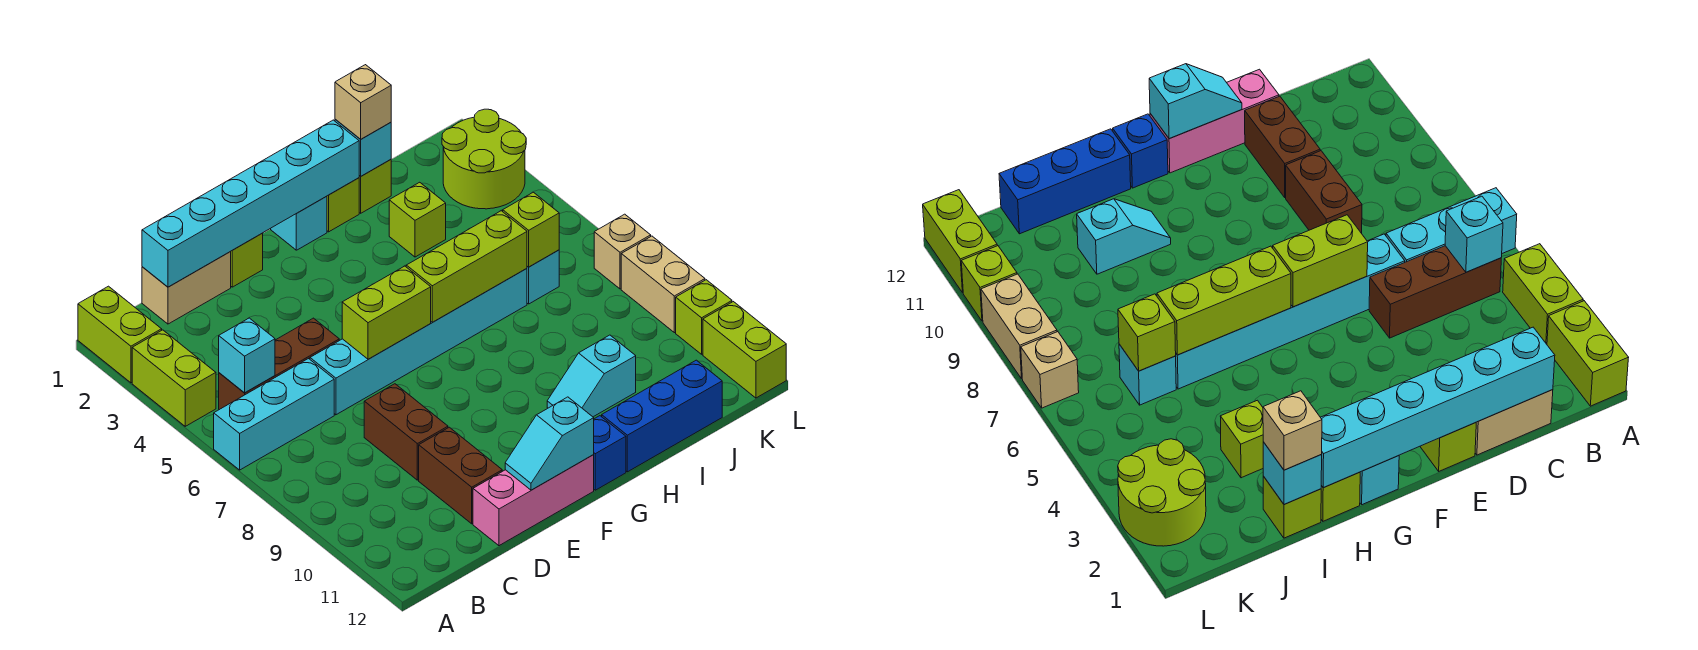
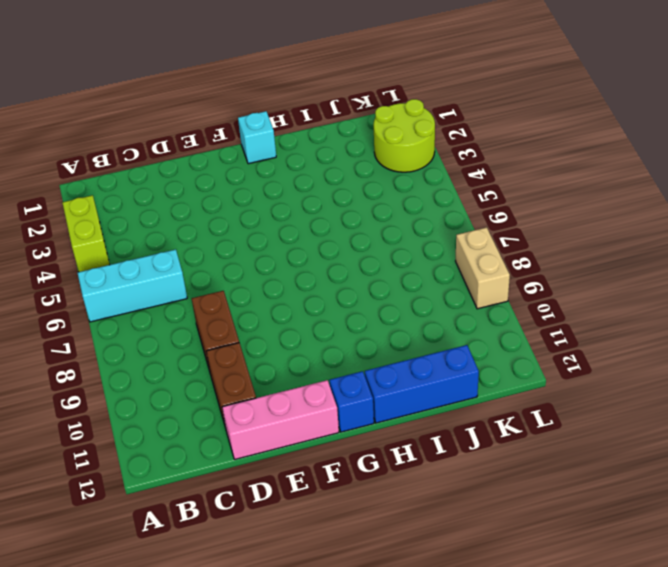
none -> lime brick A1:A2 level 1
none -> brown brick B5:D5 level 1
none -> tan brick C1:D1 level 1
none -> cyan brick D6:I6 level 1

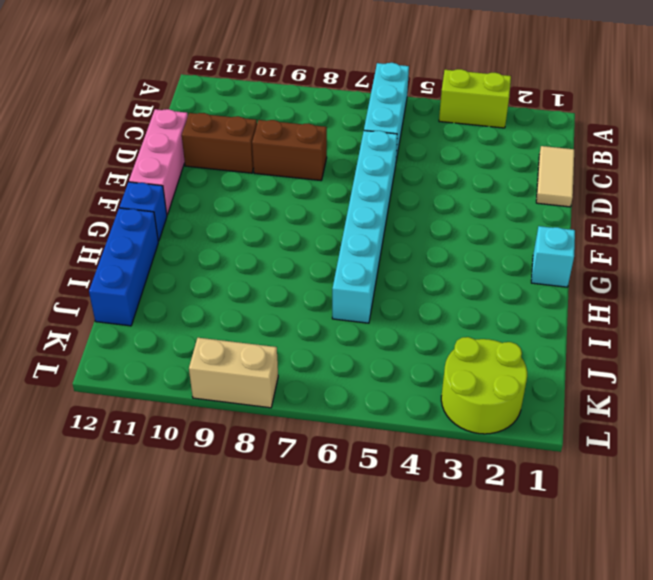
tan tile C1:D1 level 1 -> tan brick C1:D1 level 1
none -> lime brick A1:A2 level 1
none -> brown brick B5:D5 level 1
none -> lime brick E1 level 1
none -> lime brick H1 level 1

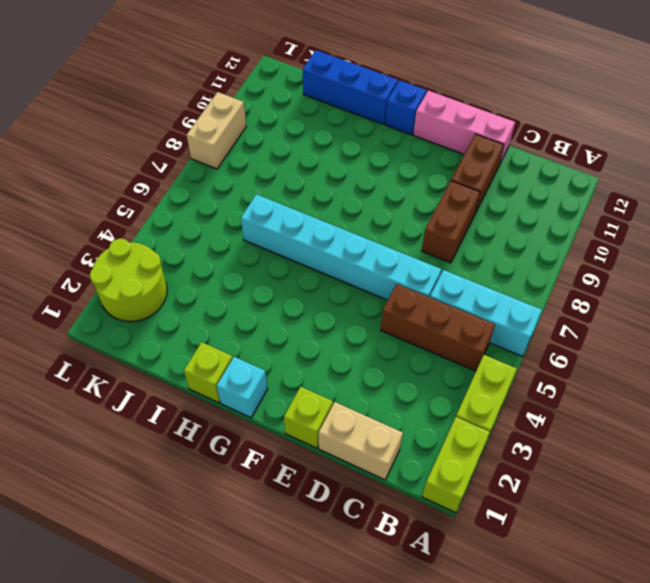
none -> cyan slope H10:I10 level 1 top I
none -> lime brick I1 level 1
none -> lime brick I3 level 1
none -> cyan brick J6 level 1

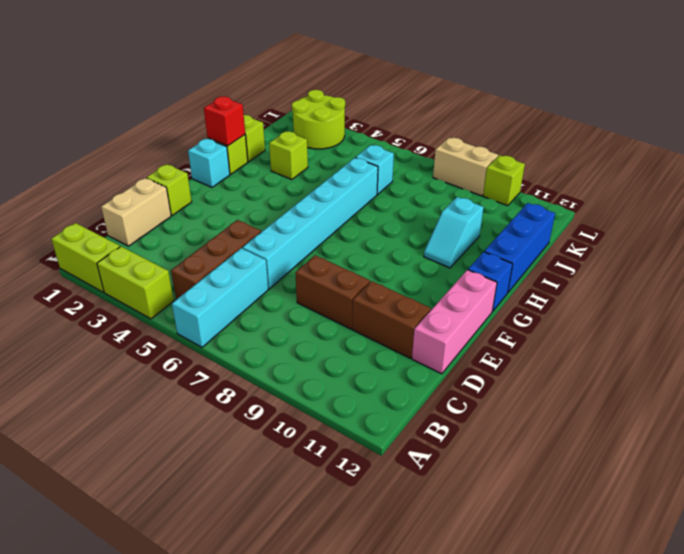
red brick H1 level 2 -> cyan brick C1:H1 level 2
none -> tan brick L7 level 1
none -> lime brick L11:L12 level 1
none -> cyan brick B5 level 2
none -> lime brick E6:F6 level 2

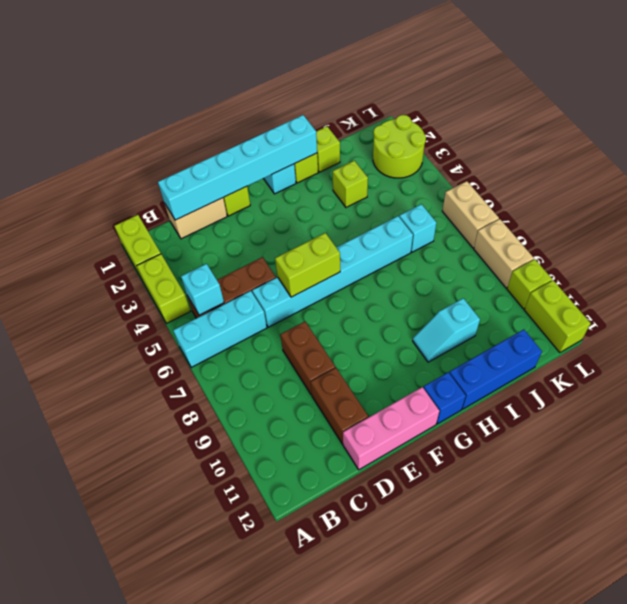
tan brick L6:L7 level 1 -> tan brick L7 level 1
none -> cyan slope E12:F12 level 2 top F
none -> lime brick G6:I6 level 2
none -> cyan brick I1 level 2
none -> lime brick J6 level 2

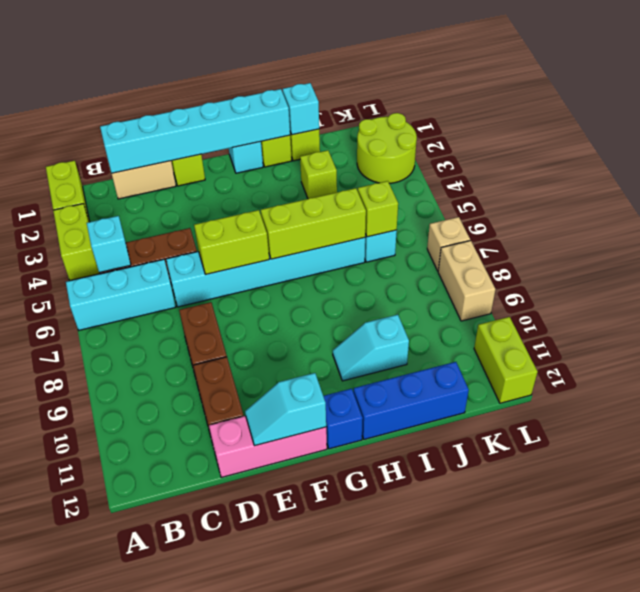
none -> lime brick L10 level 1
none -> tan brick I1 level 3

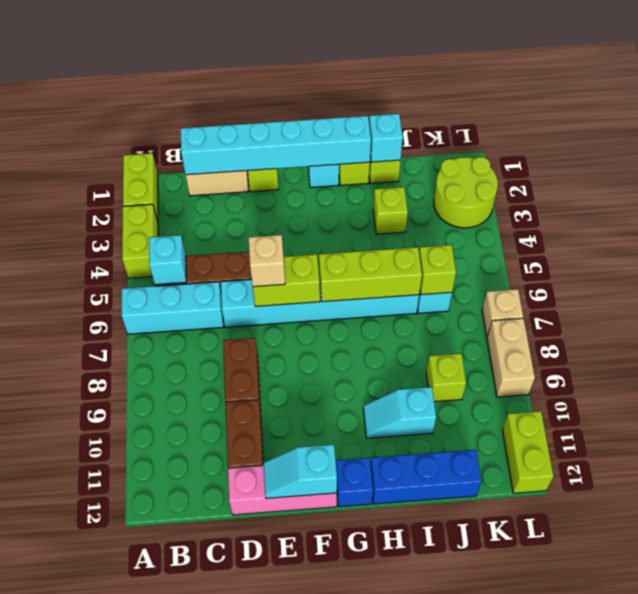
tan brick E6 level 3 -> tan brick I1 level 3
lime brick J9 level 1 -> lime brick L10 level 1

